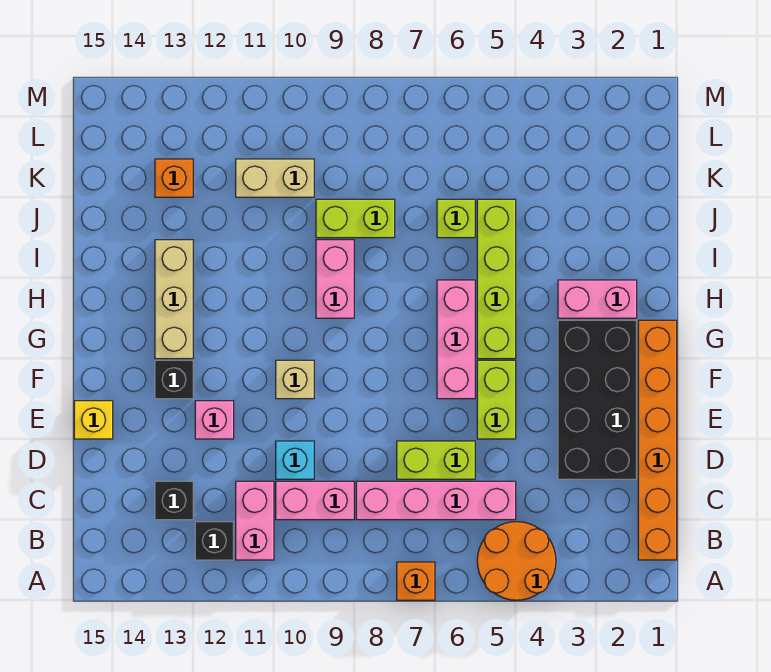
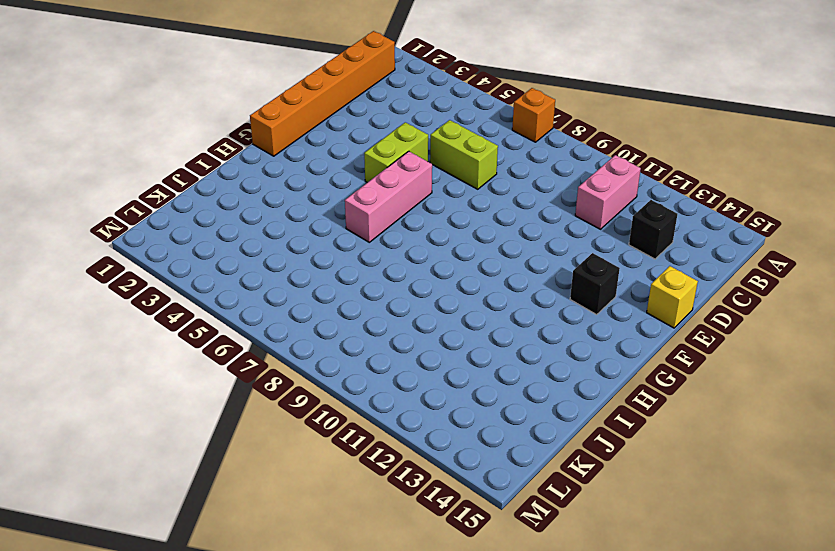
none -> orange round brick A4:B5 level 1
none -> black brick B12 level 1
none -> pink brick C5:C8 level 1

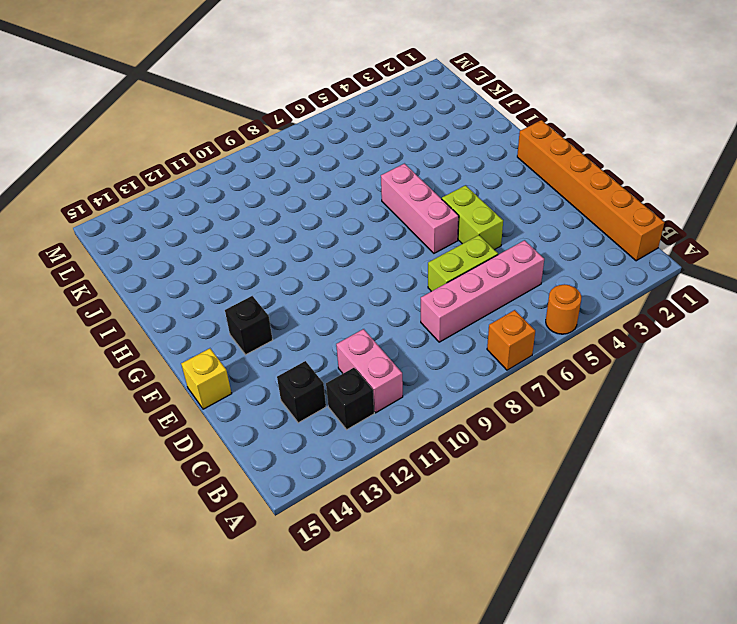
orange round brick A5 level 1 -> orange round brick A4:B5 level 1
none -> pink brick C9:C10 level 1
none -> black brick D2:G3 level 1
none -> cyan brick D10 level 1

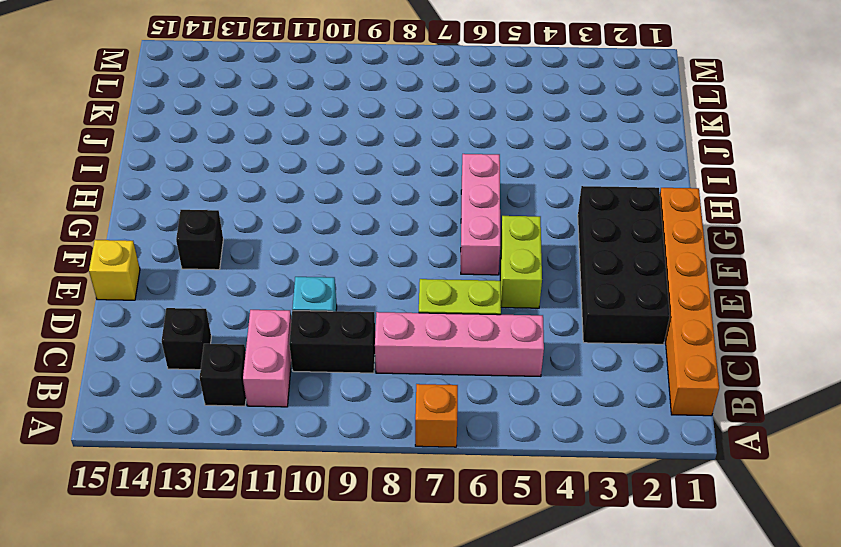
black brick C9:C10 level 1 -> pink brick C9:C10 level 1
none -> orange round brick A4:B5 level 1
none -> pink brick E12 level 1
none -> tan brick F10 level 1

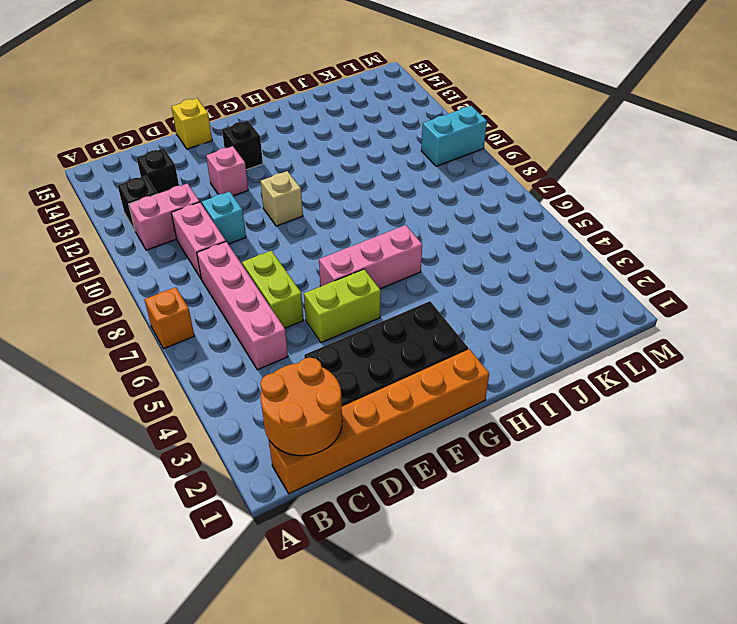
orange round brick B1:C2 level 2 -> orange round brick A4:B5 level 1
cyan brick L10:M10 level 1 -> none
none -> lime brick G5:J5 level 1
none -> tan brick G13:I13 level 1
none -> pink brick H2:H3 level 1

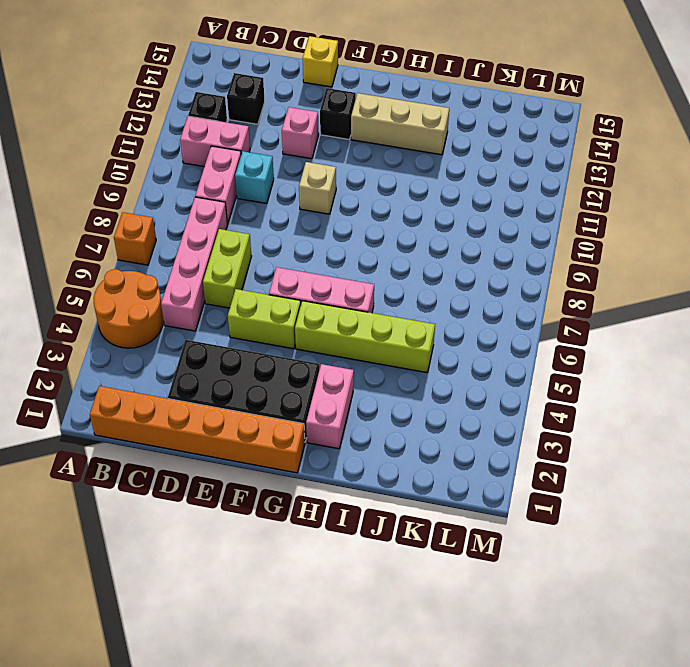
none -> pink brick H9:I9 level 1
none -> lime brick J6 level 1
none -> lime brick J8:J9 level 1

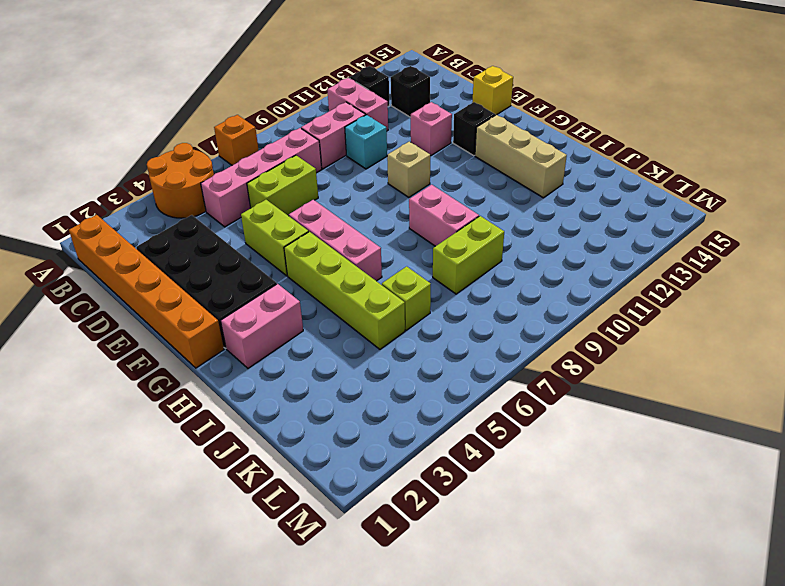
none -> tan brick K10:K11 level 1
none -> orange brick K13 level 1

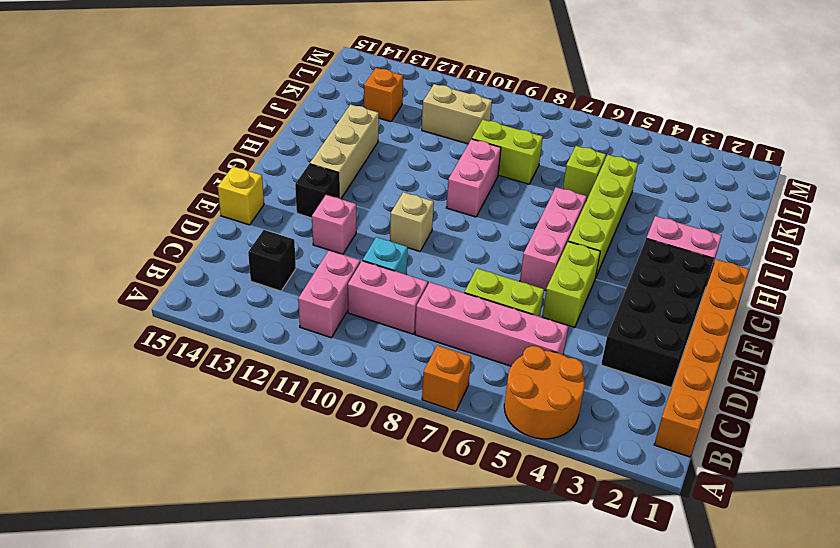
none -> black brick B12 level 1

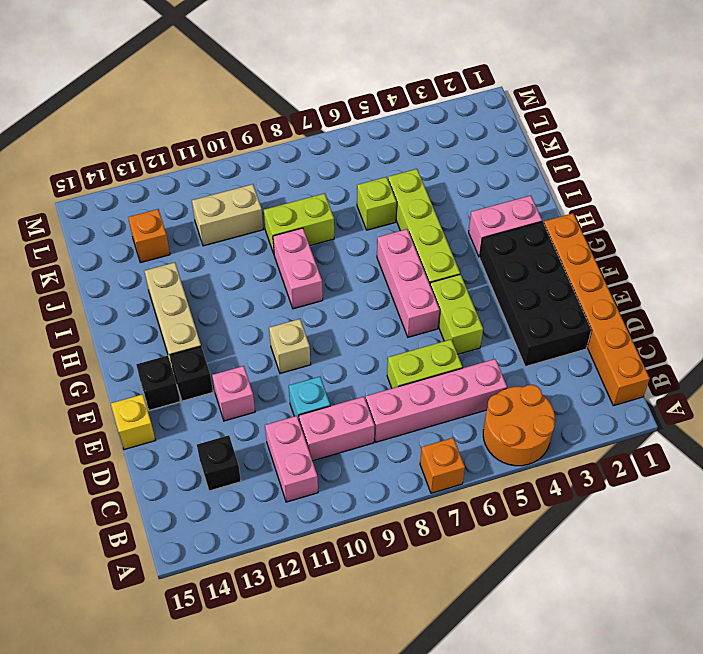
black brick F14 level 1 -> black brick B12 level 1

